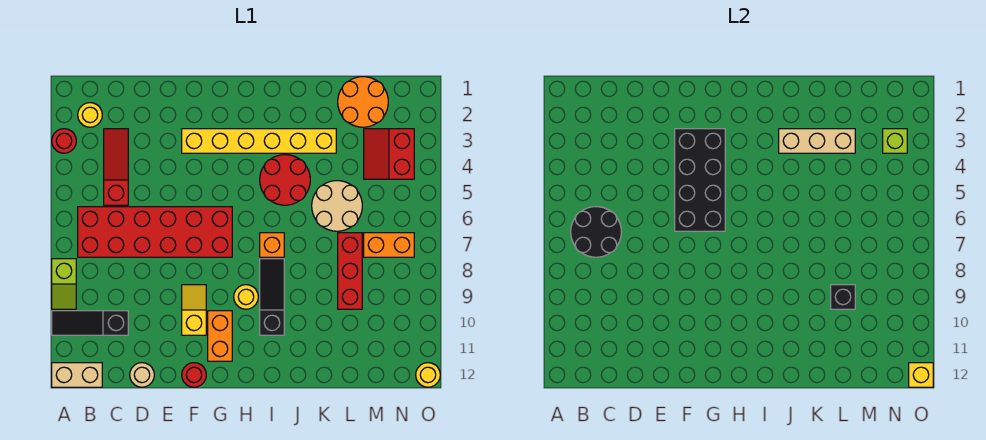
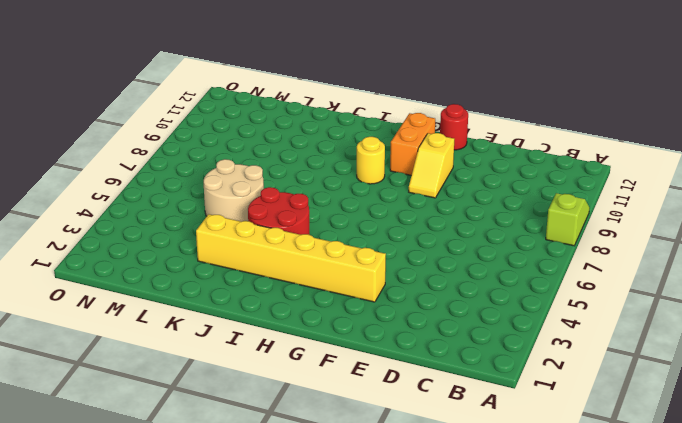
none -> red round brick A3 level 1
none -> black slope A10:C10 level 1 top C
none -> tan brick A12:B12 level 1

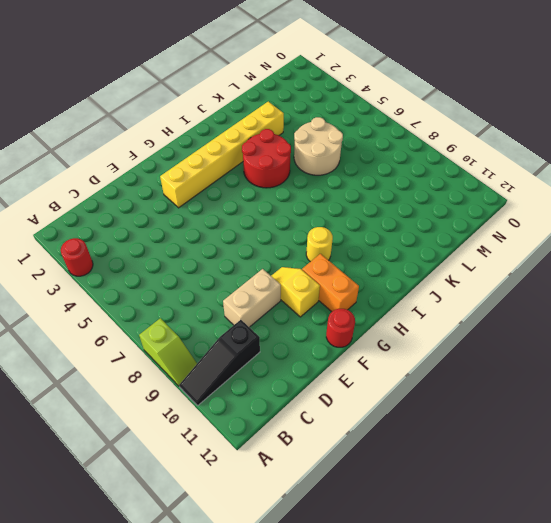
tan brick D9:E9 level 1 -> tan brick A12:B12 level 1
none -> yellow round brick B2 level 1
none -> red brick B6:G7 level 1
none -> red slope C3:C5 level 1 top 5

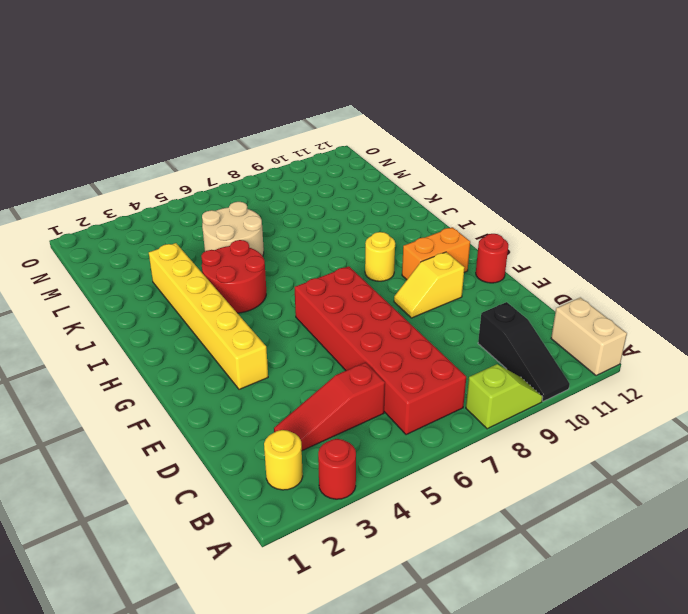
none -> tan round brick D12 level 1
none -> orange brick I7 level 1
none -> black slope I8:I10 level 1 top 10

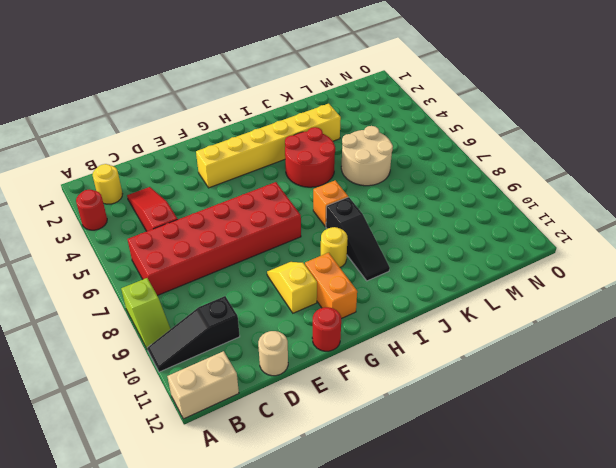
black slope I8:I10 level 1 top 8 -> black slope I8:I10 level 1 top 10
none -> orange round brick L1:M2 level 1
none -> red brick L7:L9 level 1
none -> red slope M3:N4 level 1 top N

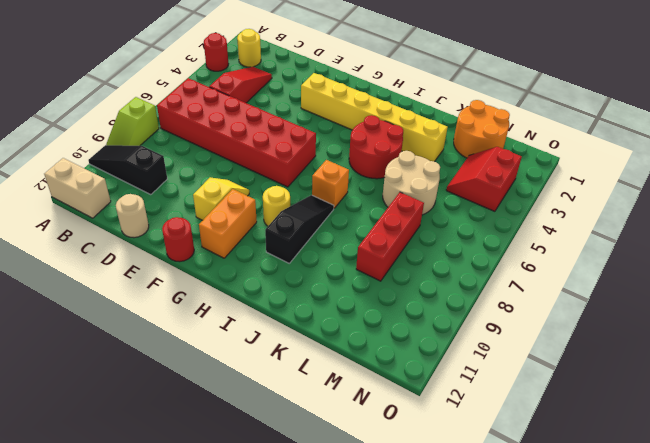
none -> orange brick M7:N7 level 1
none -> yellow round brick O12 level 1
none -> black round brick B6:C7 level 2

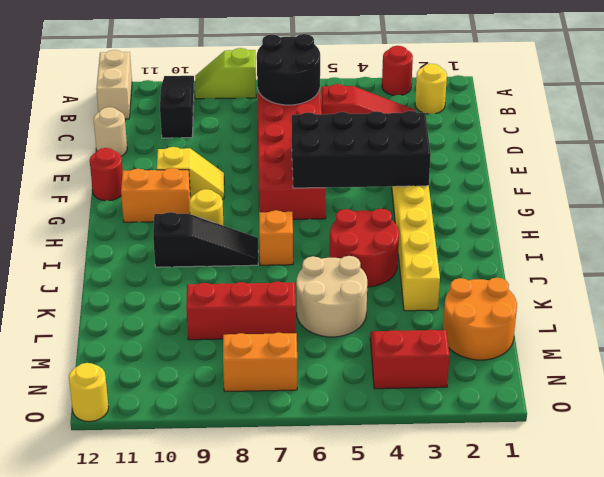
orange brick N7:N8 level 1 -> orange brick M7:N7 level 1
none -> tan brick J3:L3 level 2
none -> black brick L9 level 2
none -> lime brick N3 level 2

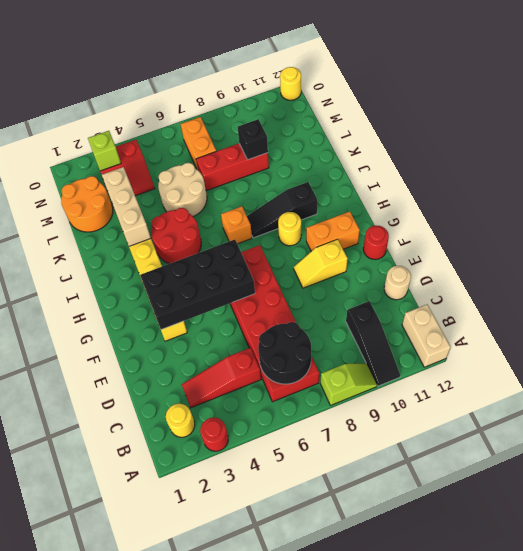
none -> yellow brick O12 level 2

